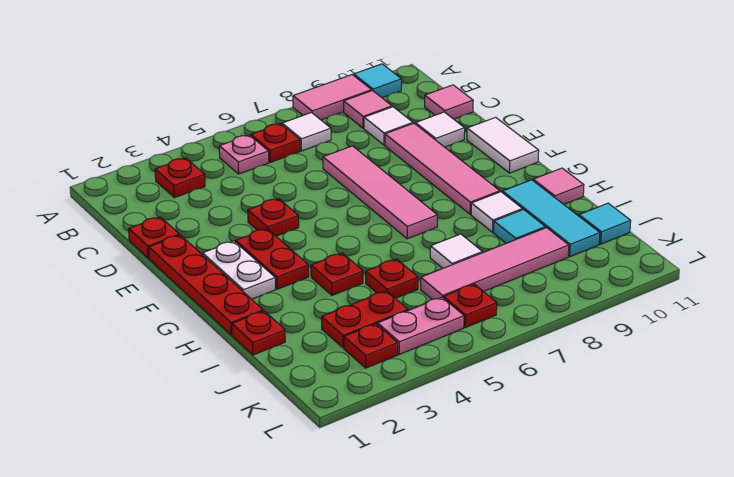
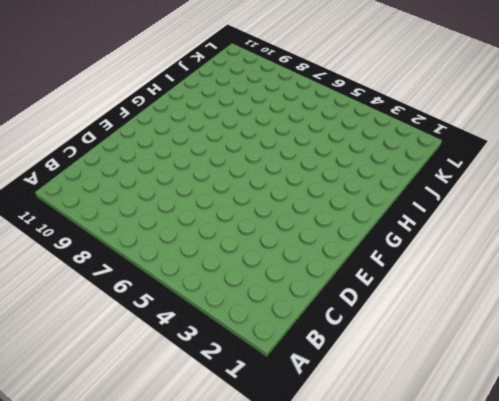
none -> pink tile A8:A9 level 1
none -> cyan tile A10 level 1
none -> red plate B3 level 1
none -> pink plate B5 level 1

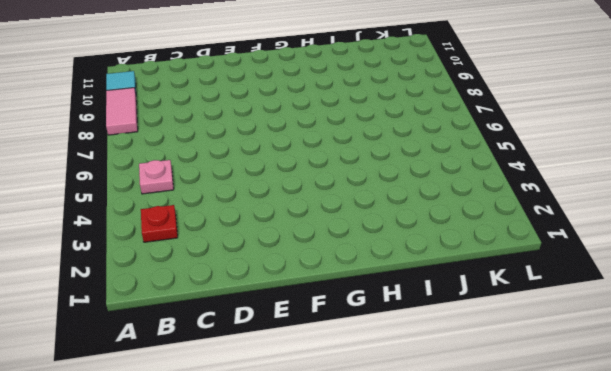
none -> red plate B6 level 1
none -> white tile B7 level 1
none -> pink tile B9 level 1
none -> white tile C9 level 1

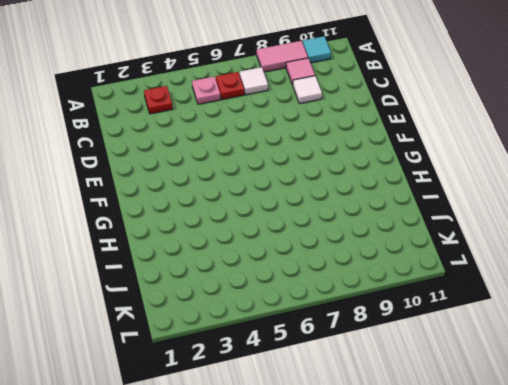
none -> pink tile C11 level 1
none -> red plate D1 level 1
none -> pink tile D7:G7 level 1
none -> pink tile D9:G9 level 1

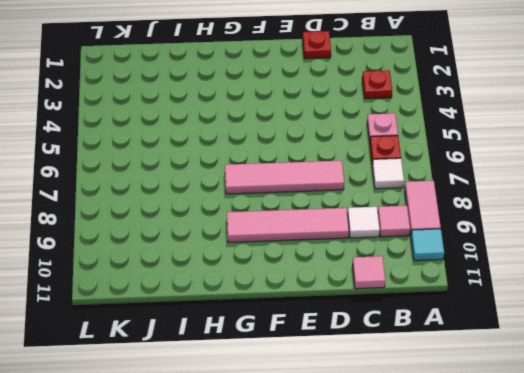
none -> white tile D10 level 1
none -> red plate E1:H1 level 1
none -> red plate E4 level 1
none -> white tile E11:F11 level 1

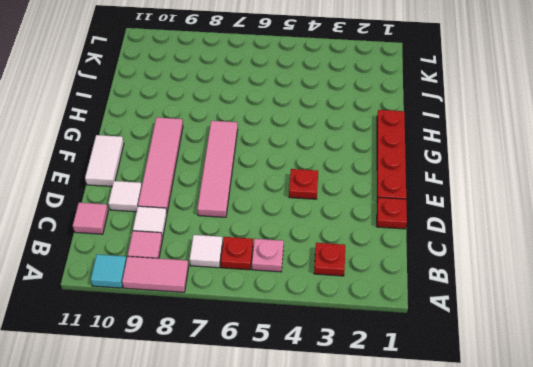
none -> white plate F2:G2 level 1
none -> red plate F3:G3 level 1
none -> red plate H4 level 1
none -> white tile H9 level 1

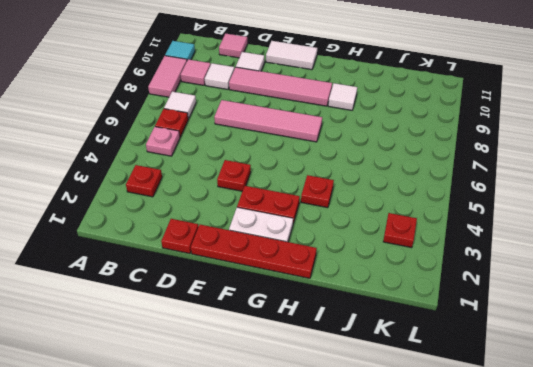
none -> cyan tile H10:J10 level 1
none -> pink tile H11 level 1
none -> red plate I1 level 1
none -> red plate I5 level 1

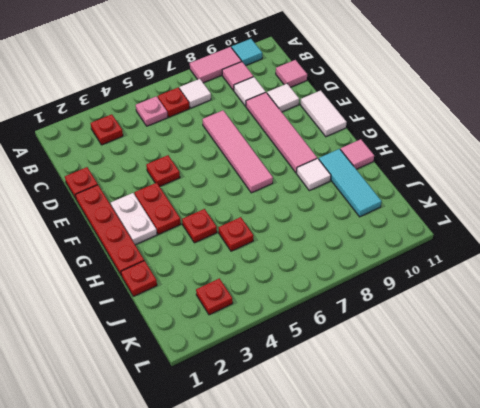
none -> white tile I7 level 1
none -> cyan tile I9 level 1
none -> red plate J3:J4 level 1
none -> pink tile J6:J9 level 1

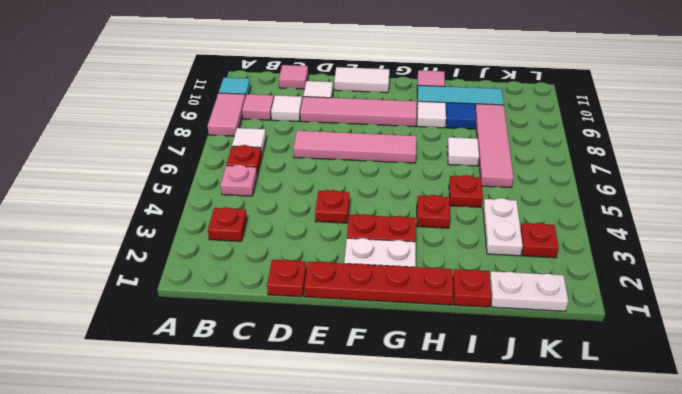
blue tile I9 level 1 -> cyan tile I9 level 1
white plate J1:K1 level 1 -> none
white plate J3:J4 level 1 -> red plate J3:J4 level 1
none -> cyan tile J11 level 1
none -> pink plate K4:K5 level 1
none -> red plate K6 level 1

